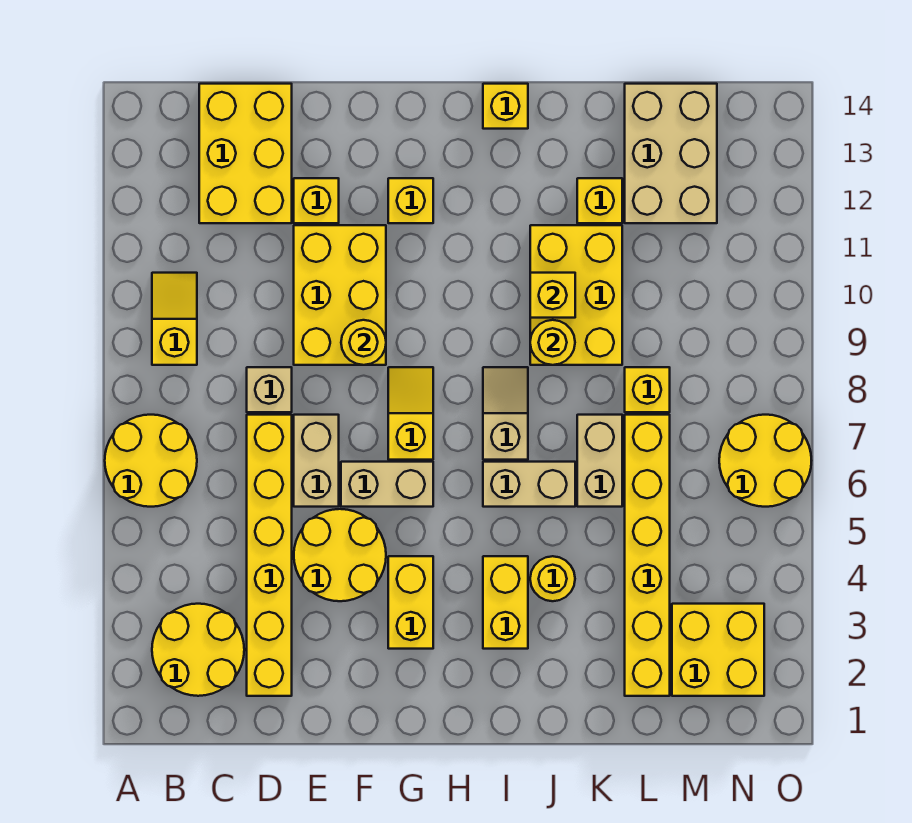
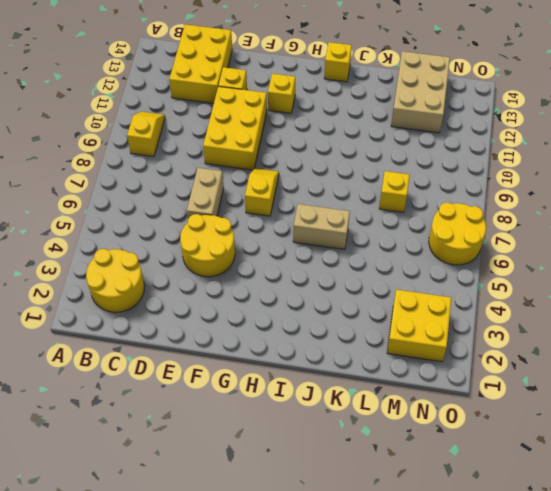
none -> yellow round brick A6:B7 level 1
none -> yellow brick D2:D7 level 1
none -> tan brick D8 level 1
none -> tan brick F6:G6 level 1

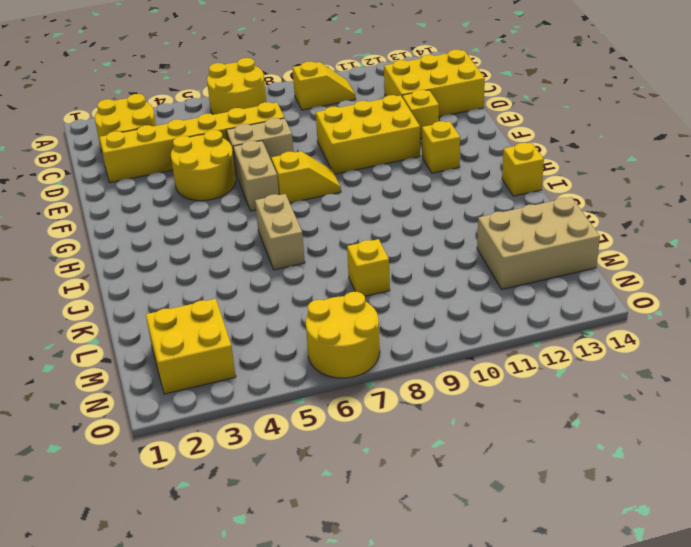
none -> tan brick D8 level 1
none -> yellow brick G3:G4 level 1
none -> yellow brick I3:I4 level 1
none -> tan slope I7:I8 level 1 top 7

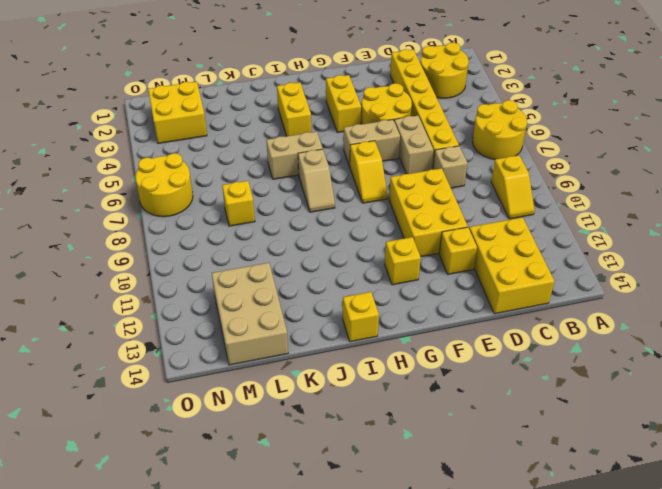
none -> yellow round brick J4 level 1
none -> yellow brick J9:K11 level 1
none -> tan brick K6:K7 level 1
none -> yellow brick K12 level 1

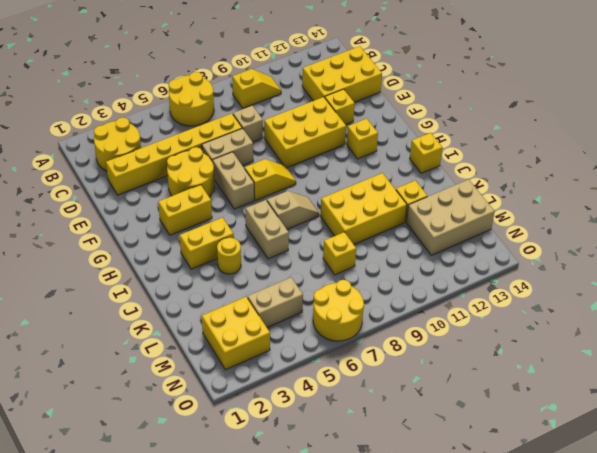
tan brick M4:M5 level 1 -> tan brick K6:K7 level 1
none -> yellow brick L2:L7 level 1
none -> yellow round brick F9 level 2
none -> yellow round brick J9 level 2
none -> yellow brick J10 level 2

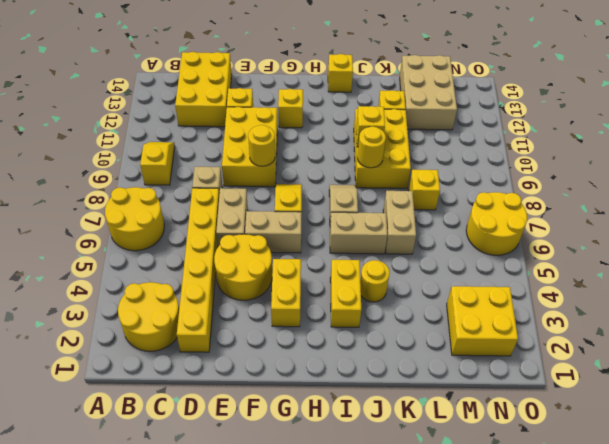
none -> yellow brick L2:L7 level 1

